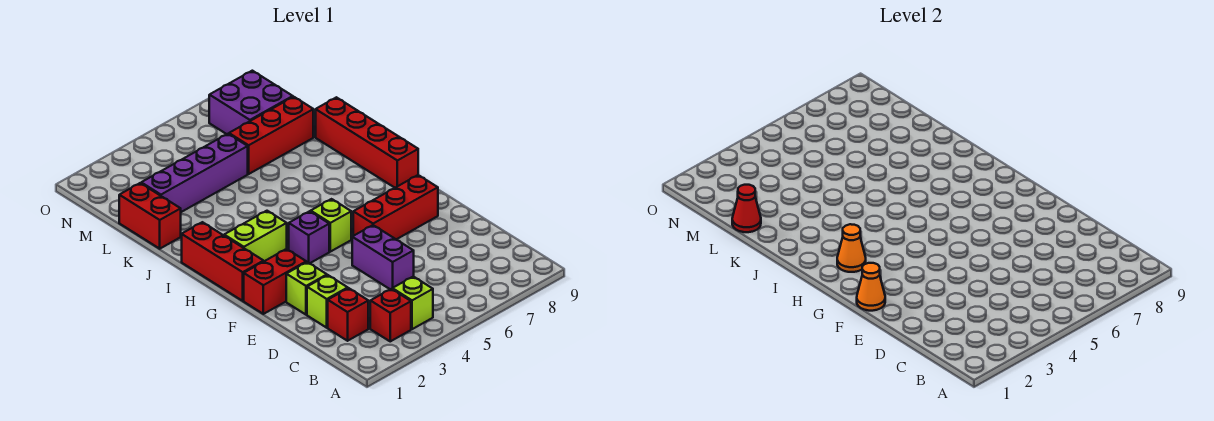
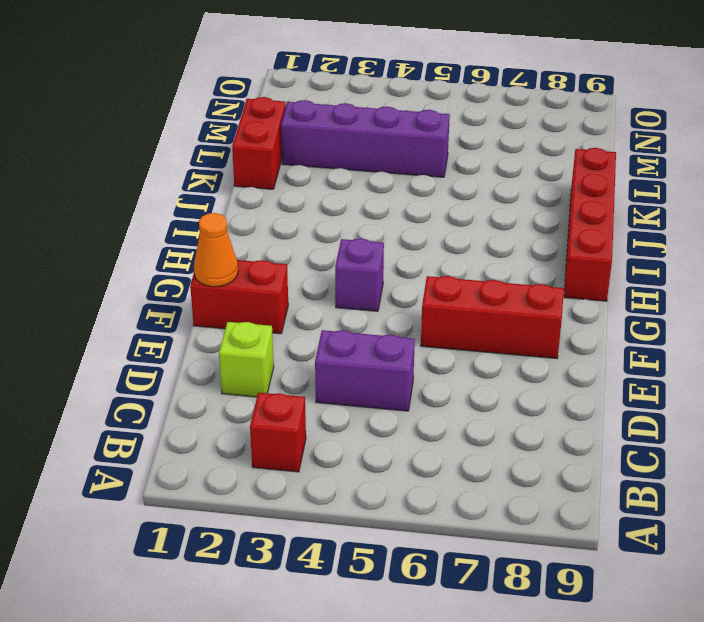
purple brick D4:D5 level 1 -> purple brick D5:E5 level 1
none -> lime brick B4 level 1
none -> red brick C2 level 1
none -> lime brick E2 level 1

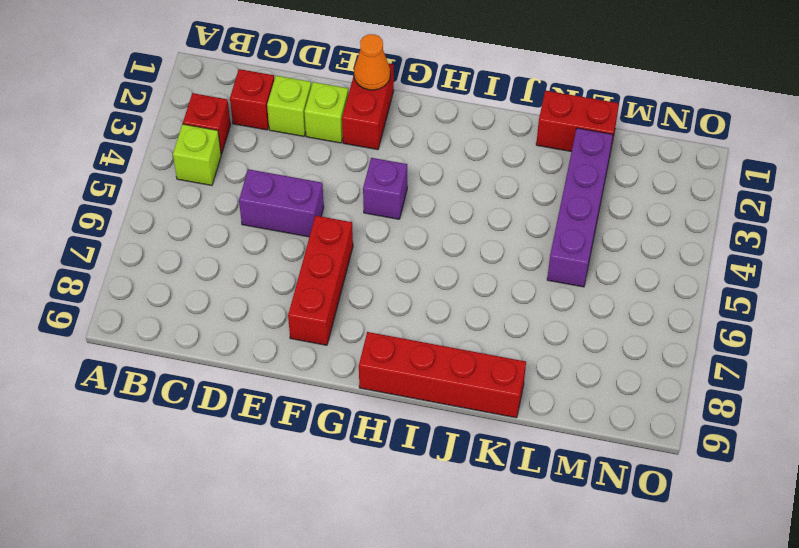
none -> red brick G1:I1 level 1
none -> lime brick G5 level 1
none -> lime brick H2:H3 level 1

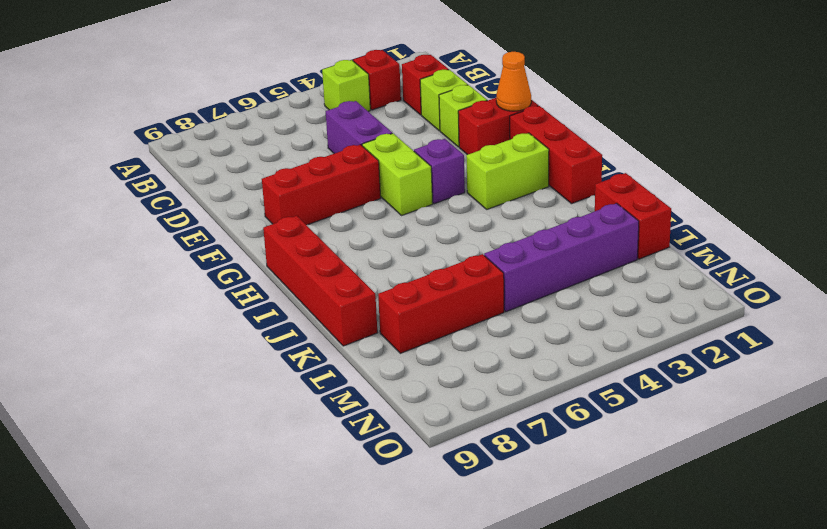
lime brick F5:G5 level 1 -> lime brick G5 level 1
none -> purple brick M7:N8 level 1
none -> orange cone H2 level 2
none -> red cone L1 level 2

